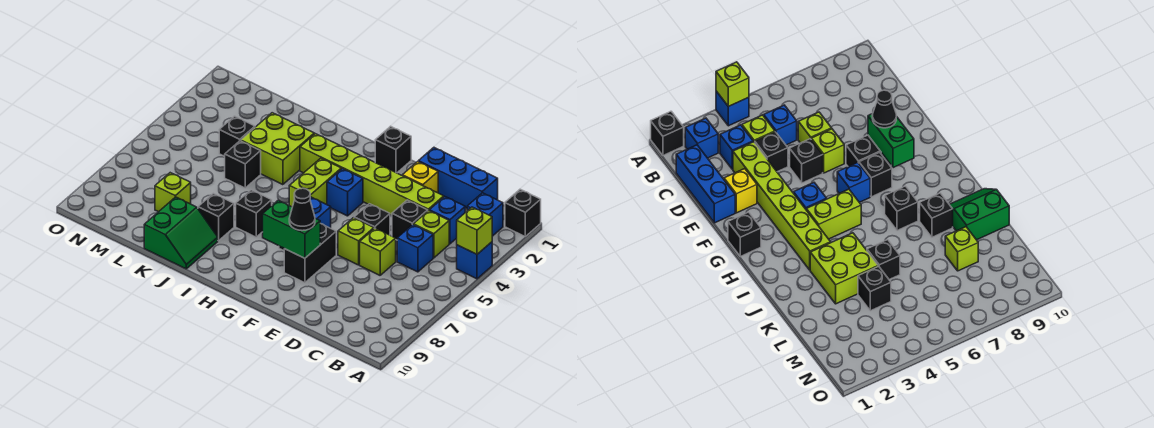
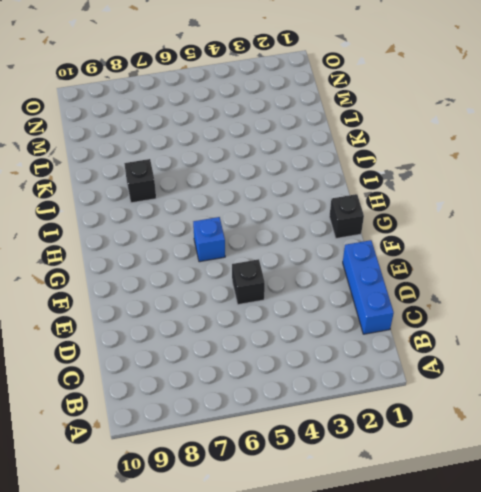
none -> black brick A1 level 1
none -> blue brick A4 level 1
none -> blue brick B2 level 1

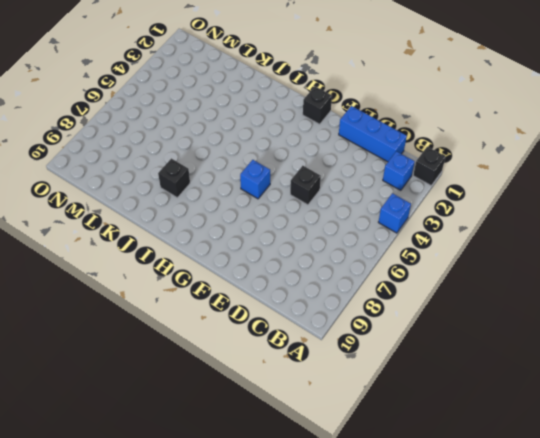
none -> blue brick C3 level 1
none -> lime brick C4 level 1
none -> blue brick C5 level 1

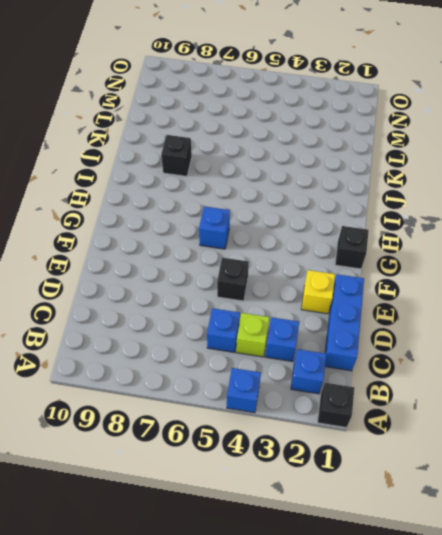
none -> lime brick D3:I3 level 1
none -> black brick D4 level 1
none -> lime brick D6 level 1

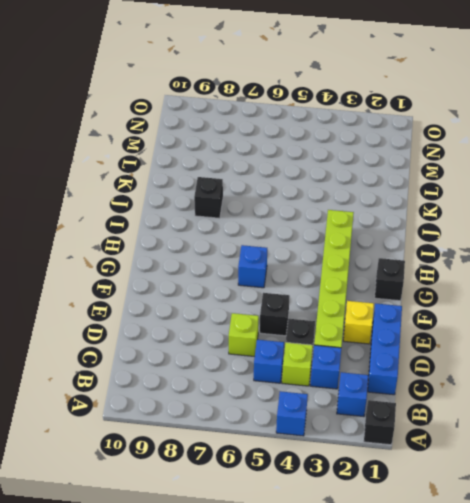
none -> lime brick E6 level 1
none -> black brick F7:F8 level 1
none -> blue brick G4 level 1

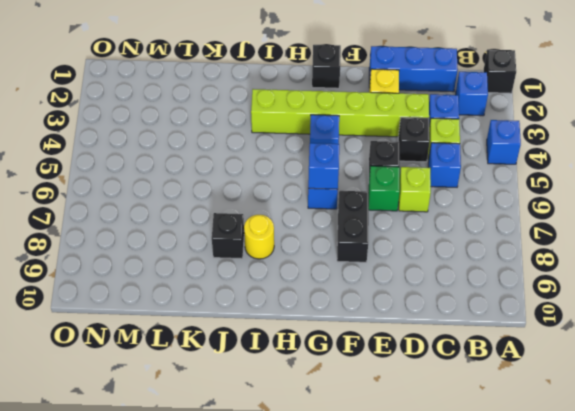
green brick E6 level 1 -> lime brick E6 level 1
blue brick G6 level 2 -> none
yellow round brick I8 level 1 -> none
none -> black brick G7 level 1
none -> lime brick H4:H5 level 1
none -> black brick I7 level 1

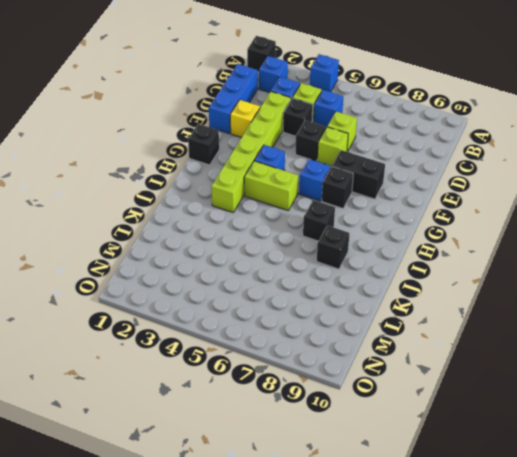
none -> lime brick J3:K4 level 1
none -> green slope J9:K10 level 1 top K
none -> black brick K5 level 1

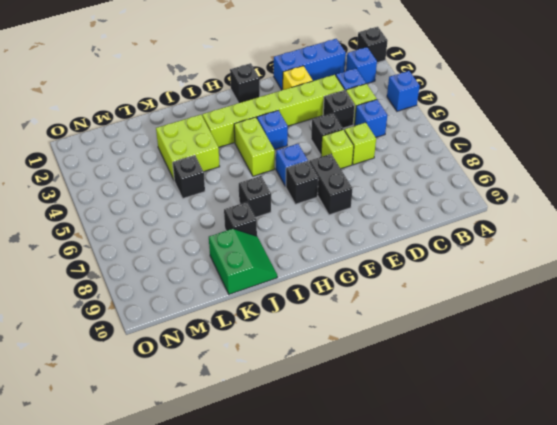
none -> black brick L4 level 1
none -> lime brick L8 level 1
none -> lime brick A4 level 2

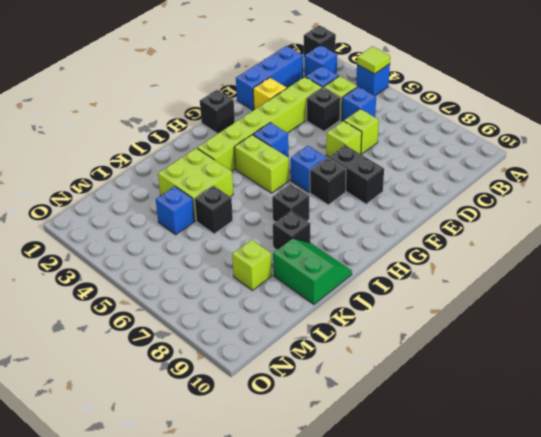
lime tile A4 level 2 -> lime brick A4 level 2
blue brick L4 level 1 -> black brick L4 level 1
none -> black brick E5 level 1
none -> green brick F8:G8 level 2
none -> black cone F8 level 3

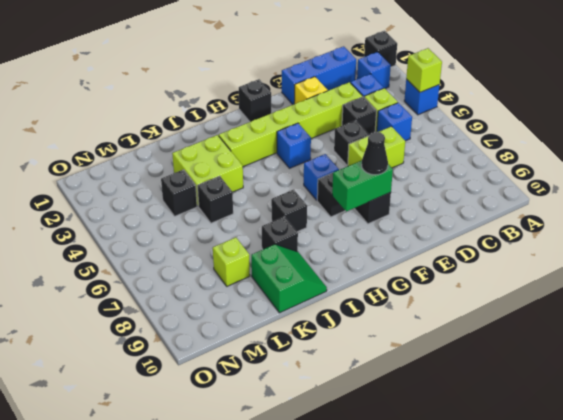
none -> lime brick H4:H5 level 1

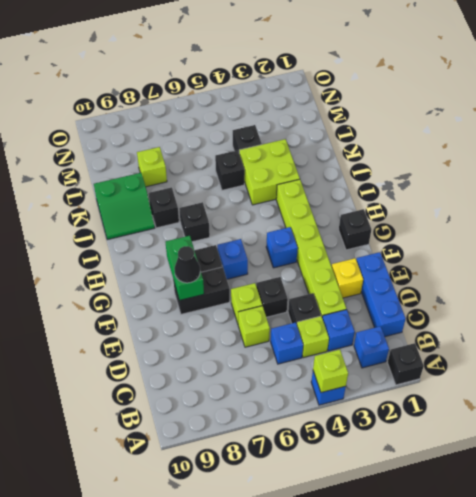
none -> lime brick H4:H5 level 1

